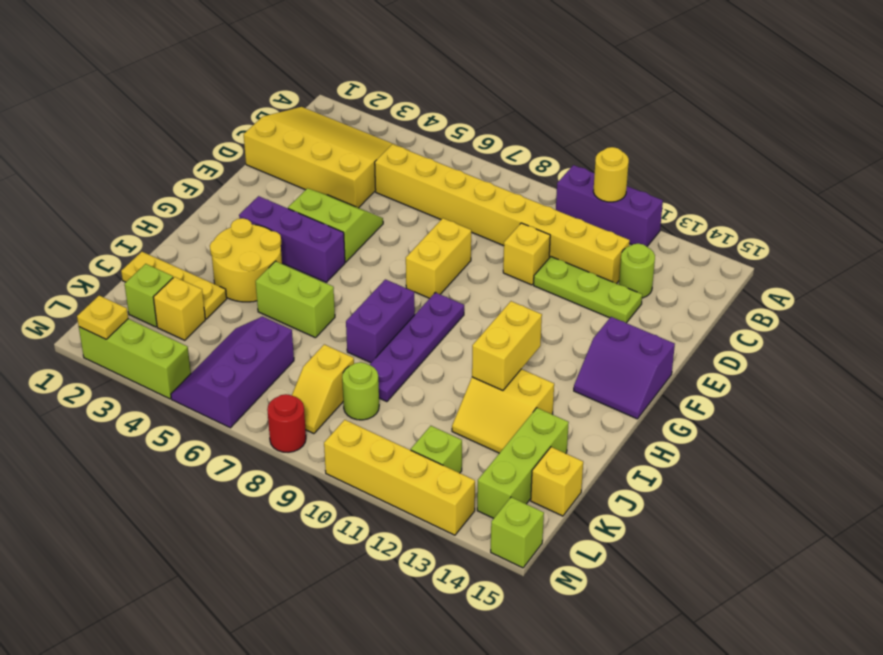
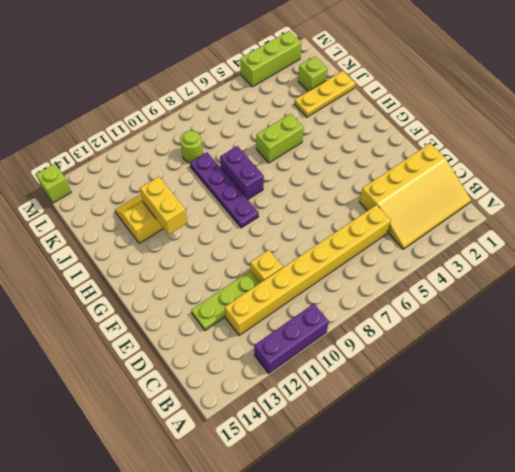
none -> lime round brick C13 level 1
none -> lime slope E4:F5 level 1 top F
none -> yellow brick E8:F8 level 1
none -> purple slope F14:G15 level 1 top F

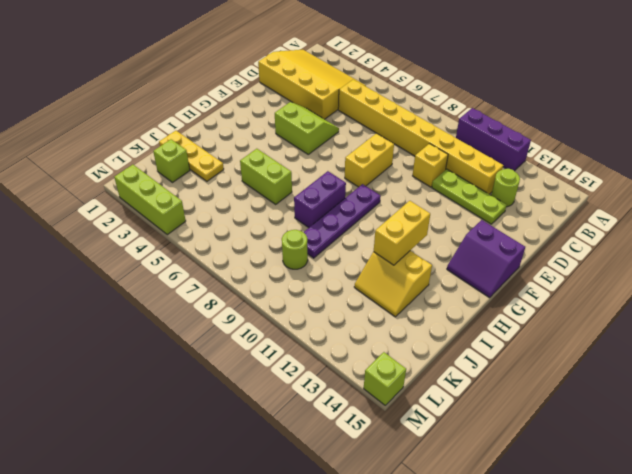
none -> purple brick G3:G5 level 1
none -> yellow round brick H3:I4 level 1
none -> lime brick J14:L14 level 1
none -> yellow brick K3 level 1

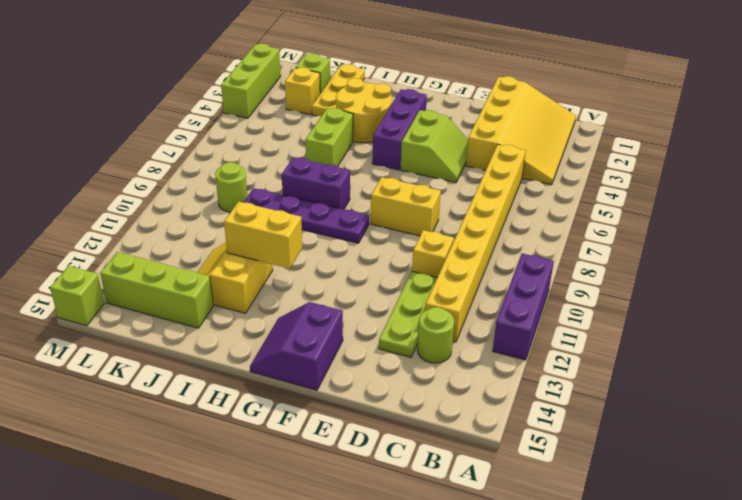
none -> purple slope K5:M6 level 1 top 6
none -> yellow slope K8:L8 level 1 top K
none -> yellow brick K15 level 1
none -> lime brick L12 level 1

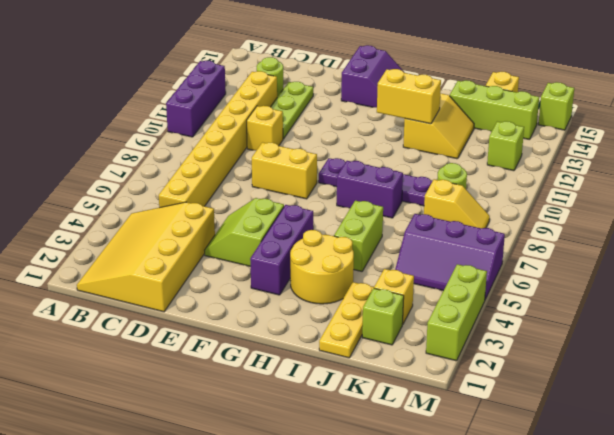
none -> red round brick M8 level 1
none -> yellow brick M10:M13 level 1
none -> yellow round brick A11 level 2
none -> yellow plate M2 level 2

